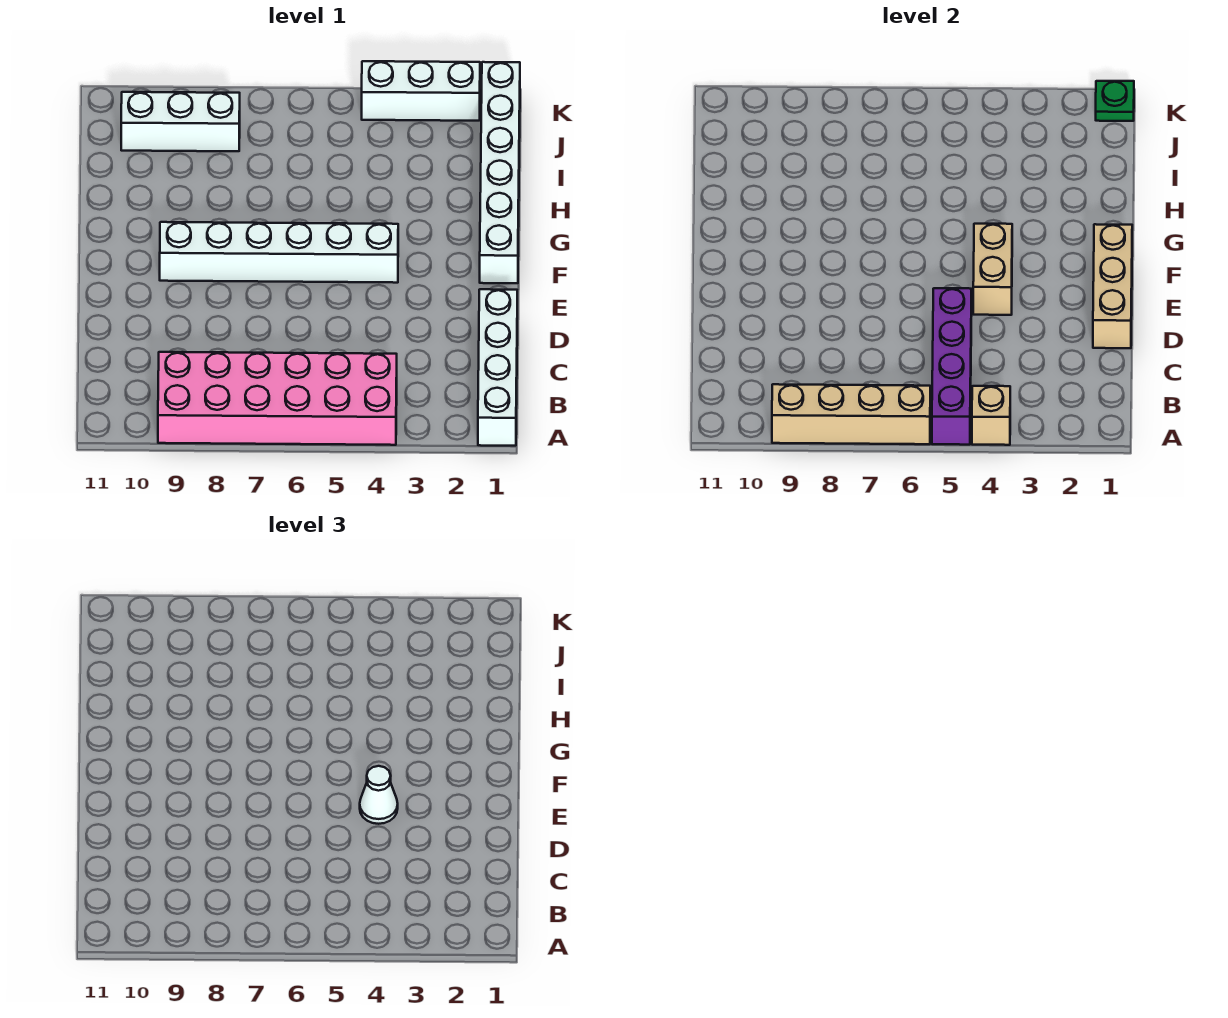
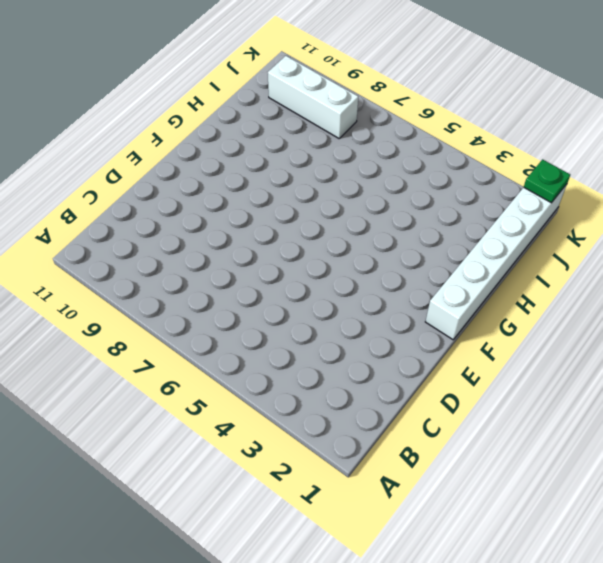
none -> white brick A1:D1 level 1
none -> pink brick A4:B9 level 1
none -> white brick F4:F9 level 1

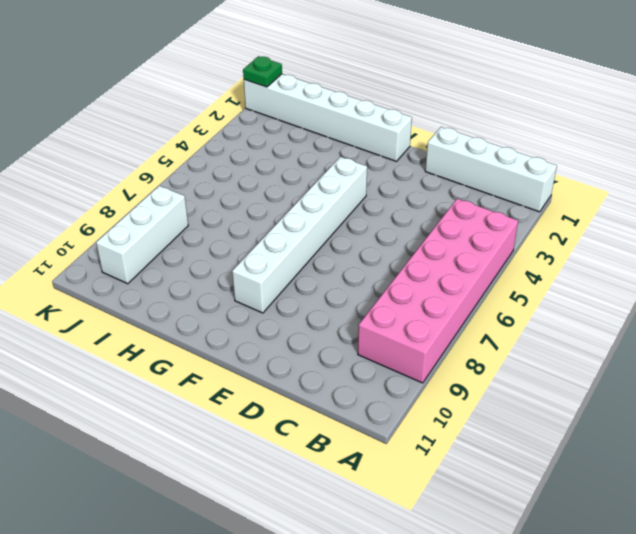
none -> white brick K2:K4 level 1
none -> tan brick A4 level 2
none -> purple brick A5:D5 level 2

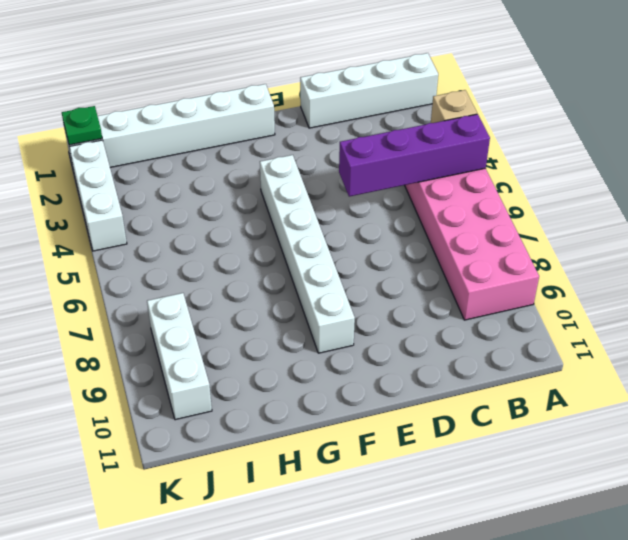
none -> tan brick A6:A9 level 2
none -> tan brick D1:F1 level 2
none -> tan brick E4:F4 level 2

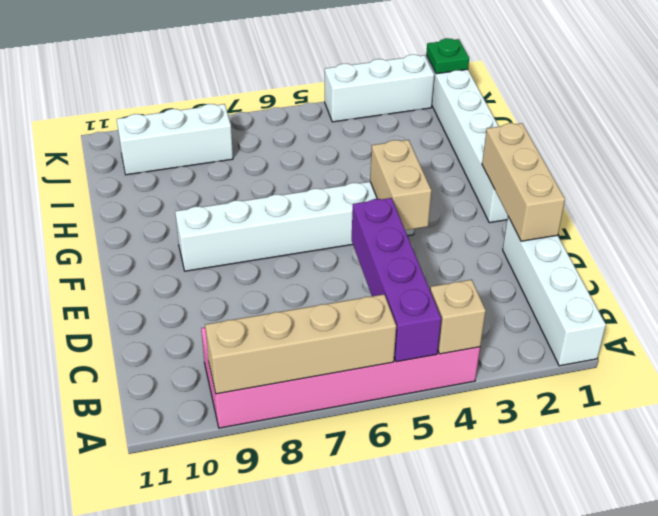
none -> white cone E4 level 3

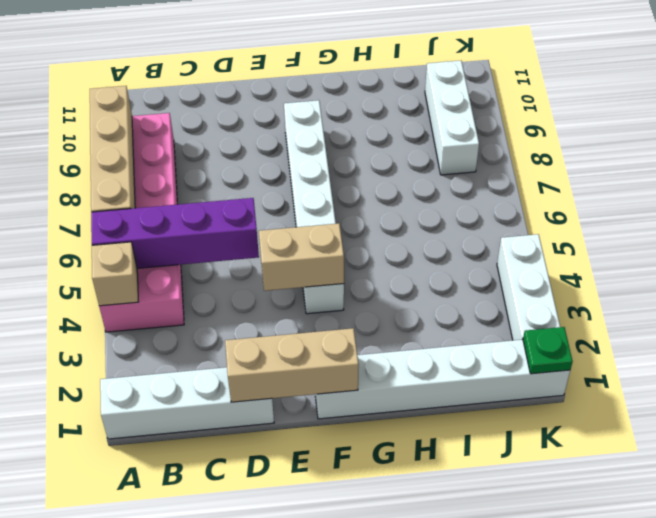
none -> white cone E4 level 3

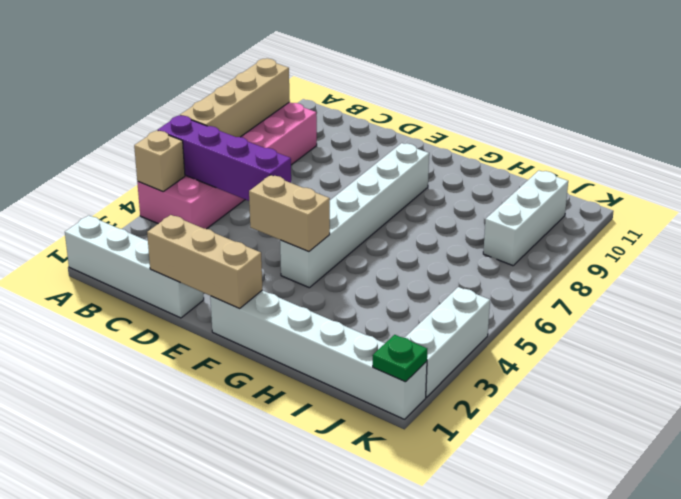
none -> white cone E4 level 3

